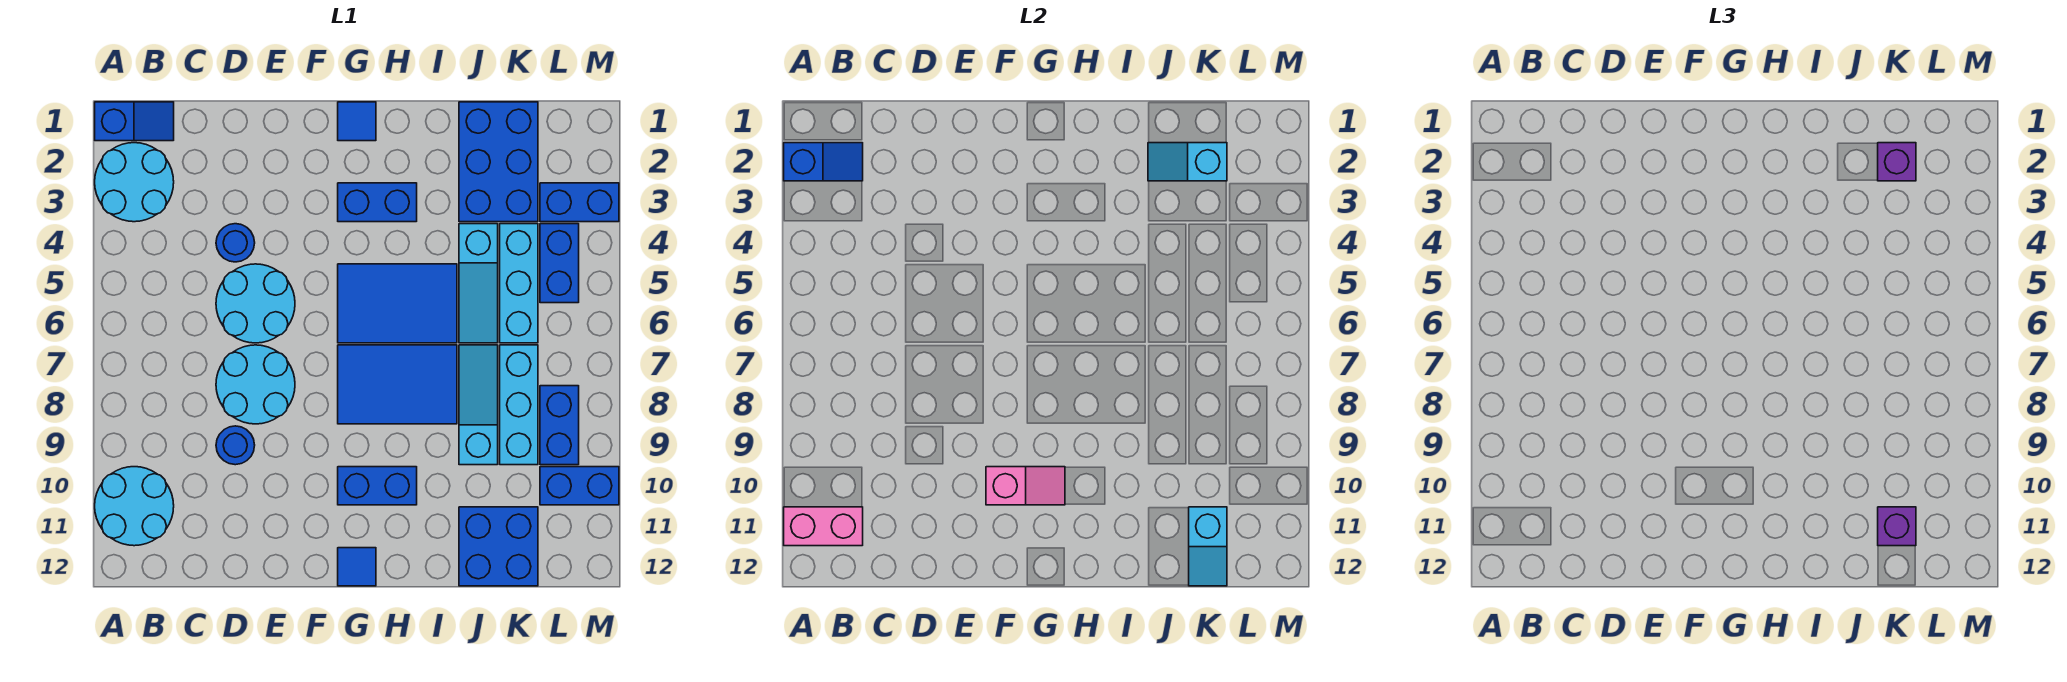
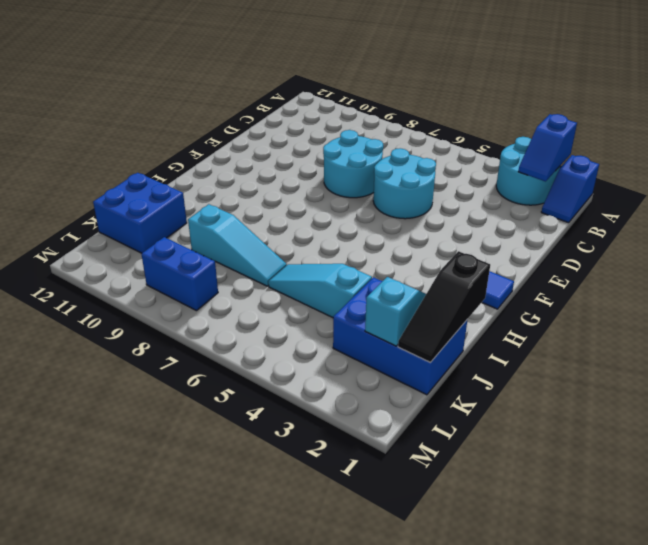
black slope I1:K1 level 2 top I -> none
none -> cyan round brick A10:B11 level 1
none -> blue round brick D4 level 1
none -> blue round brick D9 level 1
none -> blue brick G3:H3 level 1

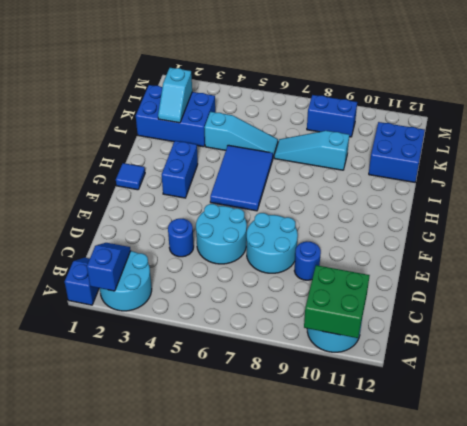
green brick A10:B11 level 2 -> pink brick A11:B11 level 2
none -> blue tile G7:I8 level 1
none -> blue brick G10:H10 level 1
none -> blue tile G12 level 1
none -> cyan brick K4:K6 level 1

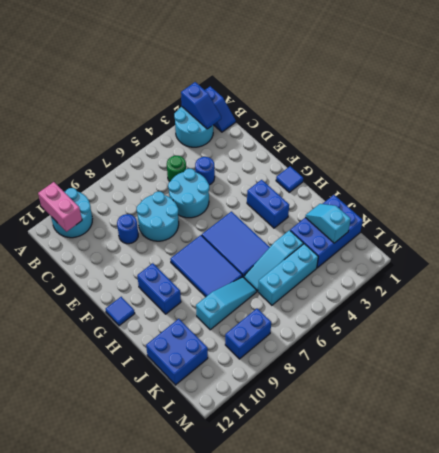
green round brick C5 level 1 -> none
none -> cyan brick K7:K9 level 1
none -> blue brick L3:M3 level 1
none -> blue brick L4:L5 level 1
none -> blue brick L10:M10 level 1

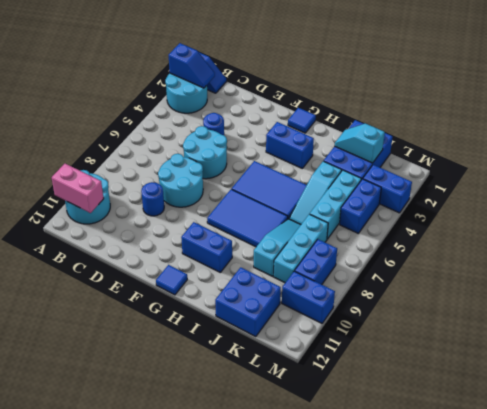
none -> pink slope F10:G10 level 2 top F
none -> cyan slope K11:K12 level 2 top 11
none -> purple brick K2 level 3
none -> purple brick K11 level 3

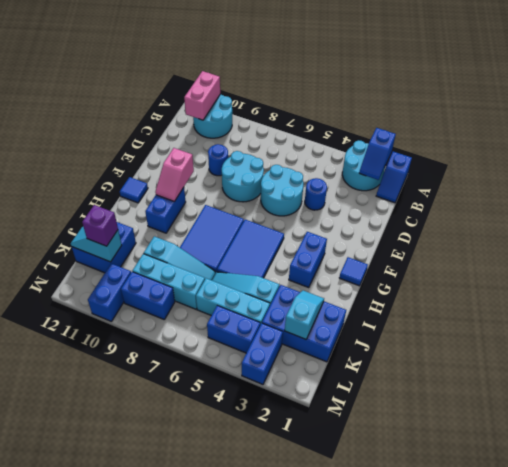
none -> purple brick K2 level 3

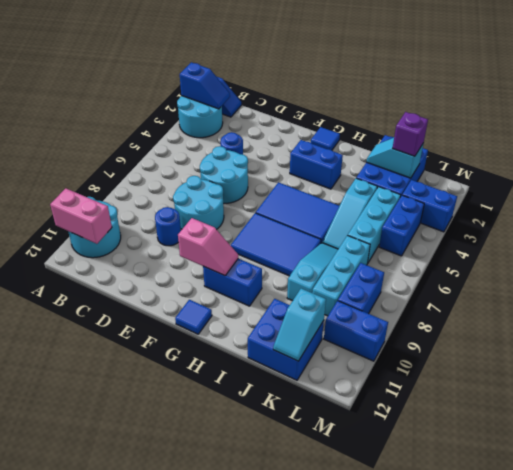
none -> purple brick K11 level 3

